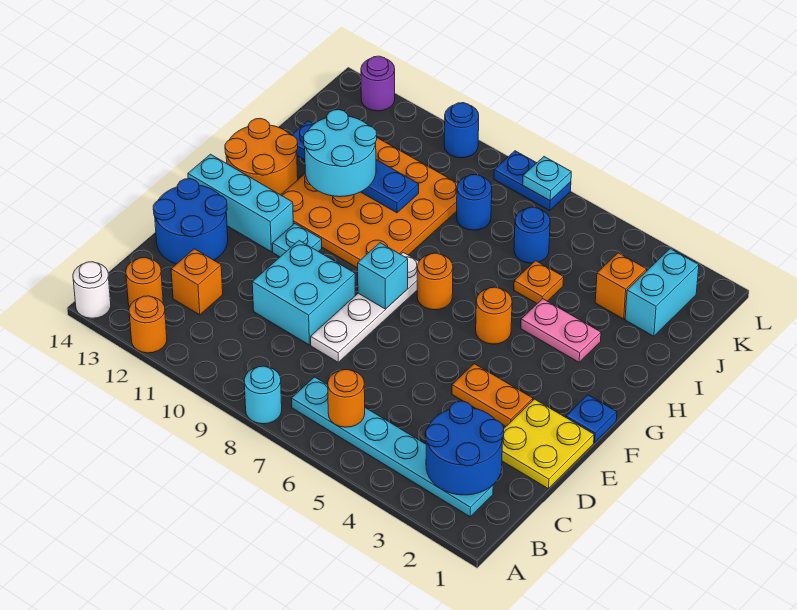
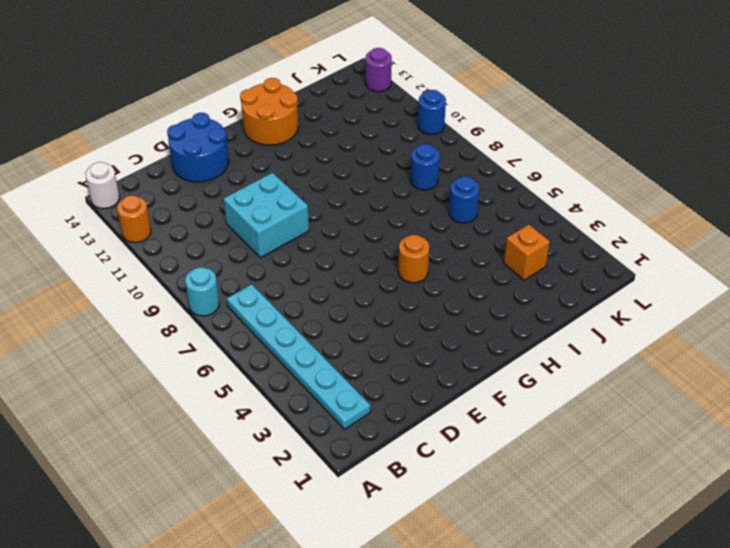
none -> orange round brick B13 level 1
none -> orange brick C12 level 1
none -> yellow plate D1:E2 level 1
none -> white plate D8:G8 level 1

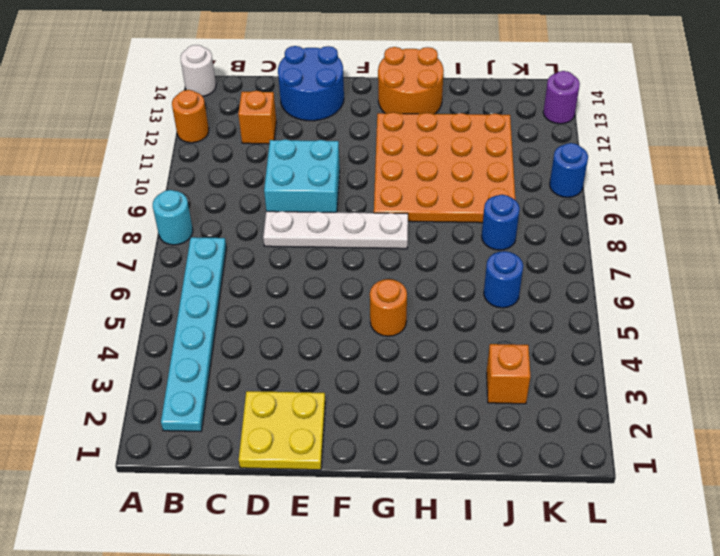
none -> orange round brick B13 level 1
none -> orange plate E3:E4 level 1
none -> blue plate F1 level 1
none -> cyan plate F11 level 1

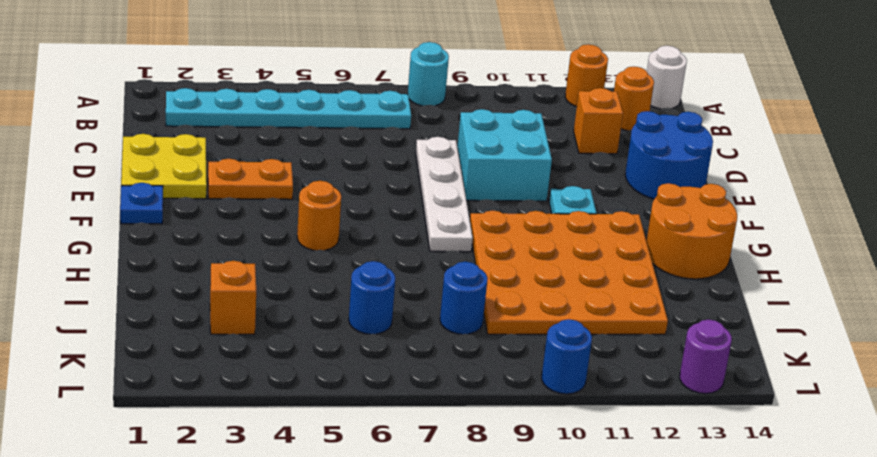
none -> cyan brick F12:F14 level 1
none -> orange round brick G7 level 1
none -> pink plate H3:H4 level 1
none -> orange plate I5 level 1

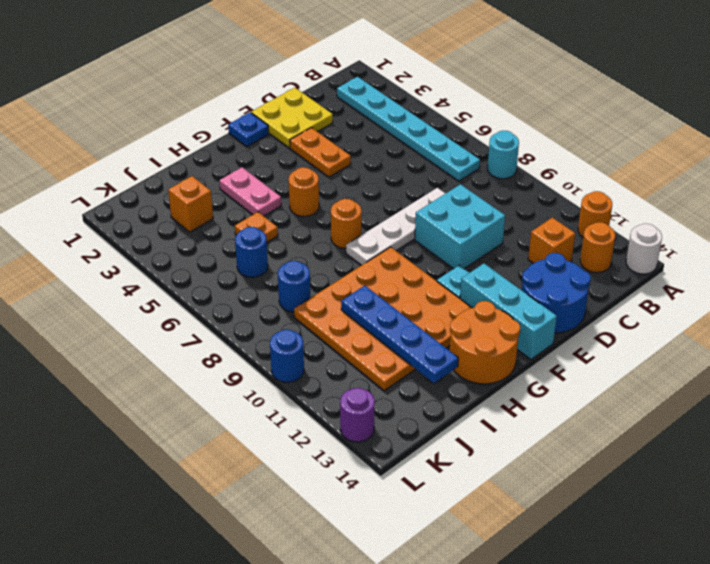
none -> cyan brick J2:K2 level 1
none -> blue plate L7:L8 level 1
none -> blue round brick B2:C3 level 2
none -> orange round brick B6 level 2

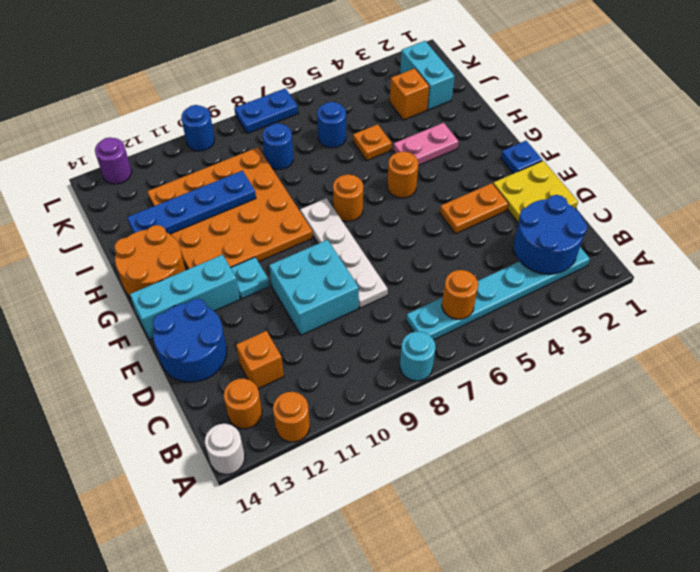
none -> cyan brick F8 level 2
none -> cyan plate L7 level 2
none -> cyan round brick H11:I12 level 3

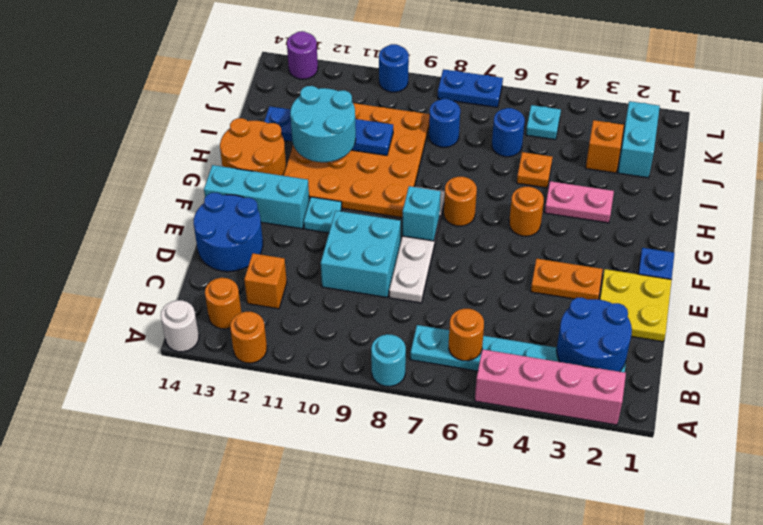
pink brick A2:A5 level 1 -> none
cyan plate K5 level 1 -> cyan plate L7 level 2

